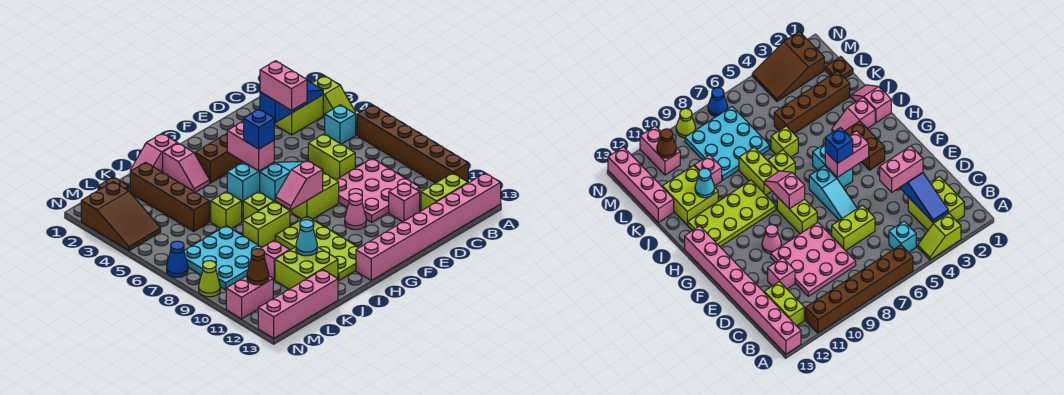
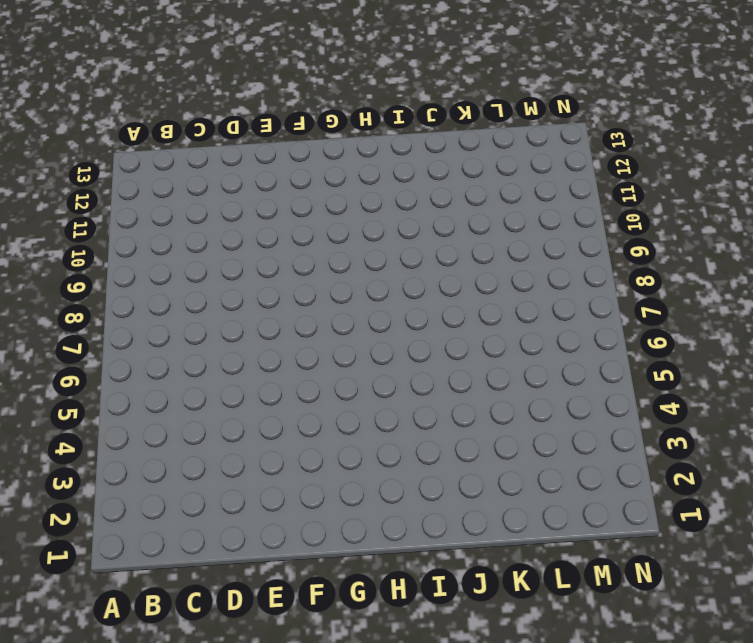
none -> lime slope A3:A4 level 1 top 3
none -> brown brick A6:A11 level 1
none -> pink brick A13:H13 level 1
none -> lime brick B2:C3 level 1

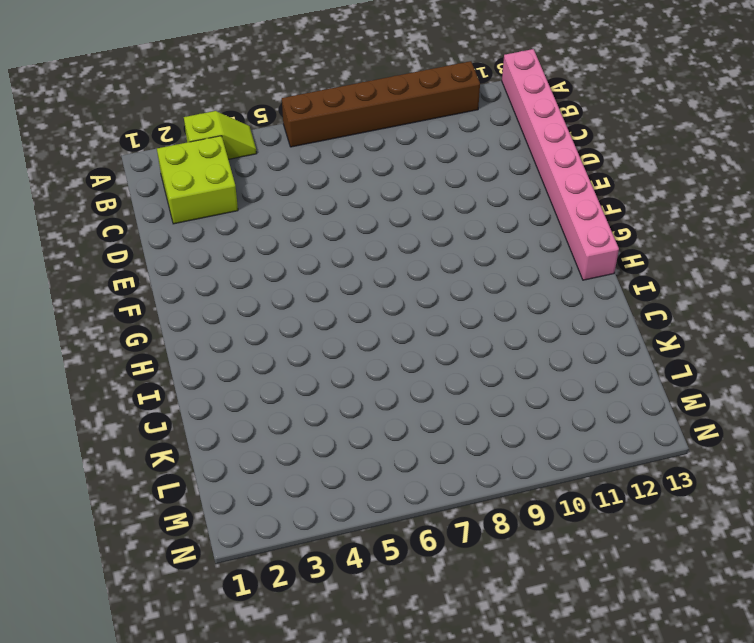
none -> cyan brick B5 level 1
none -> lime brick B12:C12 level 1
none -> pink plate C8:E10 level 1
none -> lime brick D6:D7 level 1

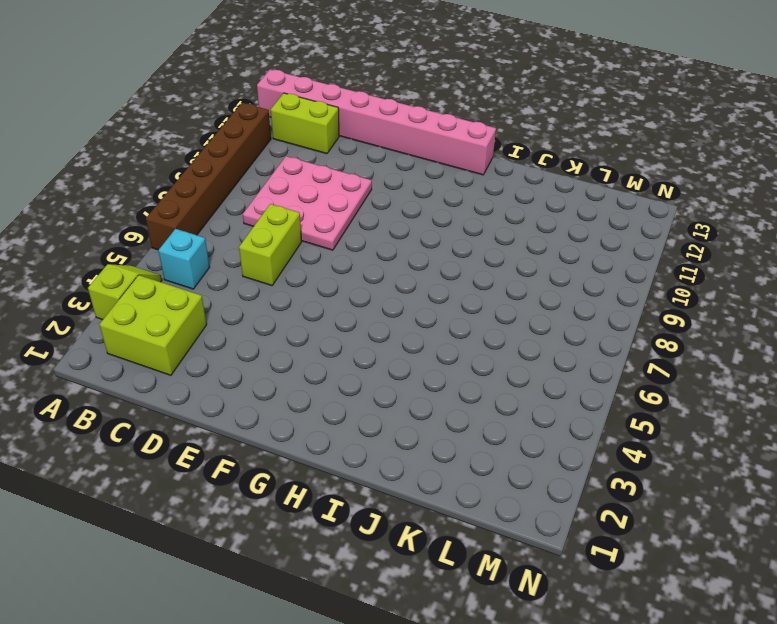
none -> pink brick D11 level 1
none -> cyan slope E6:G6 level 1 top G
none -> lime brick F8:G8 level 1
none -> pink cone F10 level 1

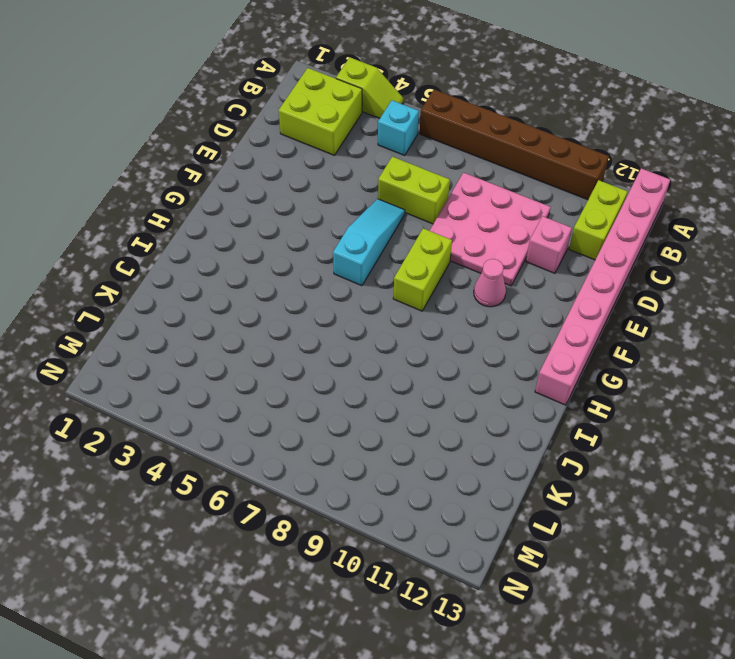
none -> brown brick G3:H3 level 1
none -> cyan brick G5:H5 level 1
none -> lime plate H9:I12 level 1
none -> pink slope I1:J1 level 1 top I

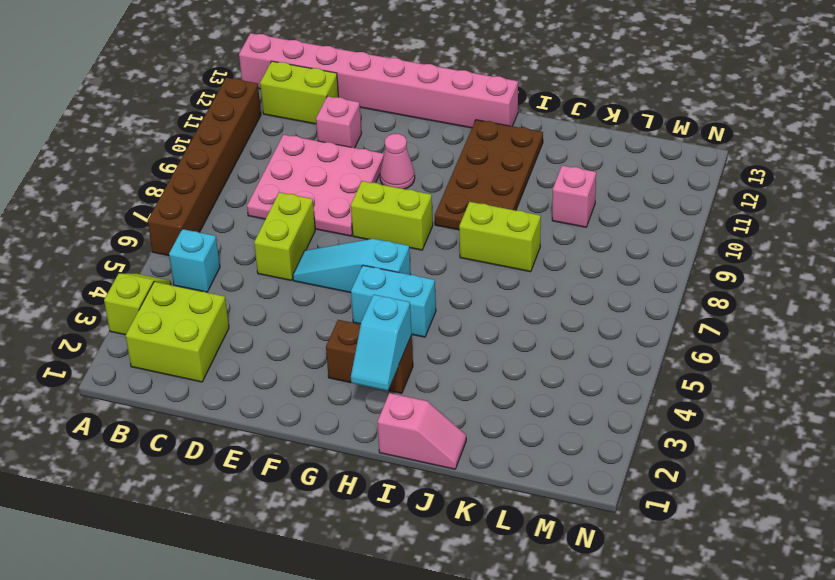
cyan slope H2:H3 level 2 top 3 -> none
brown plate H9:I12 level 1 -> lime plate H9:I12 level 1
none -> pink slope I2:I3 level 1 top 2
none -> lime brick I7 level 1
none -> lime brick J6 level 1
none -> lime brick J11:K12 level 1

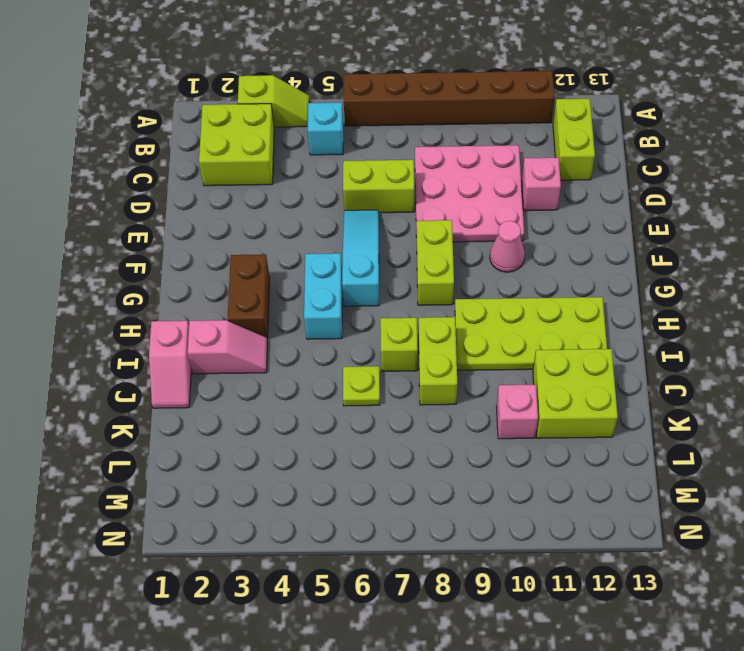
lime plate J6 level 1 -> lime brick J6 level 1
none -> pink brick A13:H13 level 1
none -> brown brick K2:K5 level 1
none -> cyan plate K7:M9 level 1
none -> pink brick K13:N13 level 1

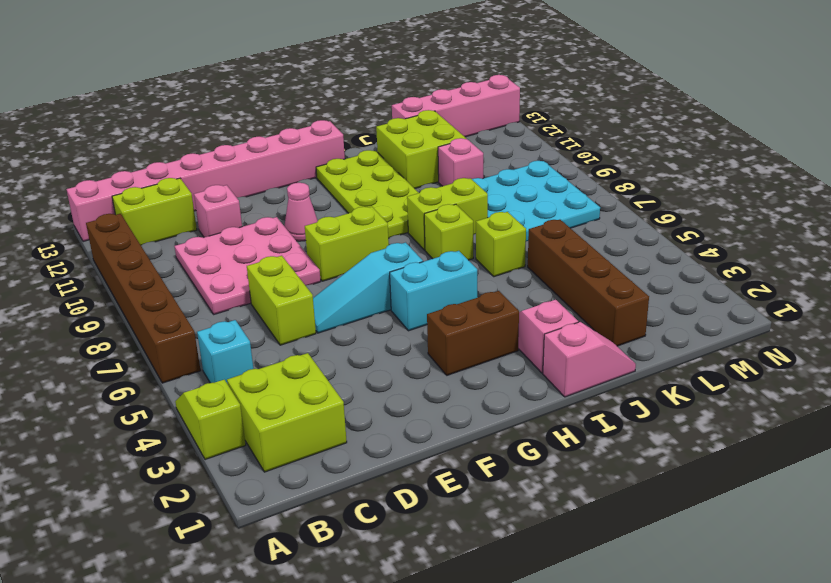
none -> brown plate L1 level 1
none -> brown slope M2:N4 level 1 top 2
none -> pink brick M11:N11 level 1
none -> blue cone N7 level 1

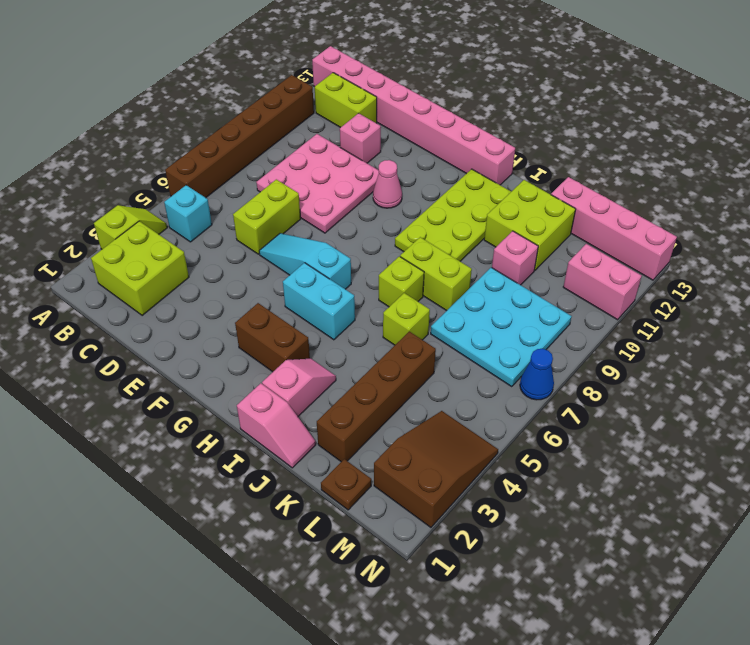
none -> lime brick F8:G8 level 1
none -> lime cone N9 level 1
none -> blue slope B3:D3 level 2 top D
none -> pink brick G4:G5 level 2

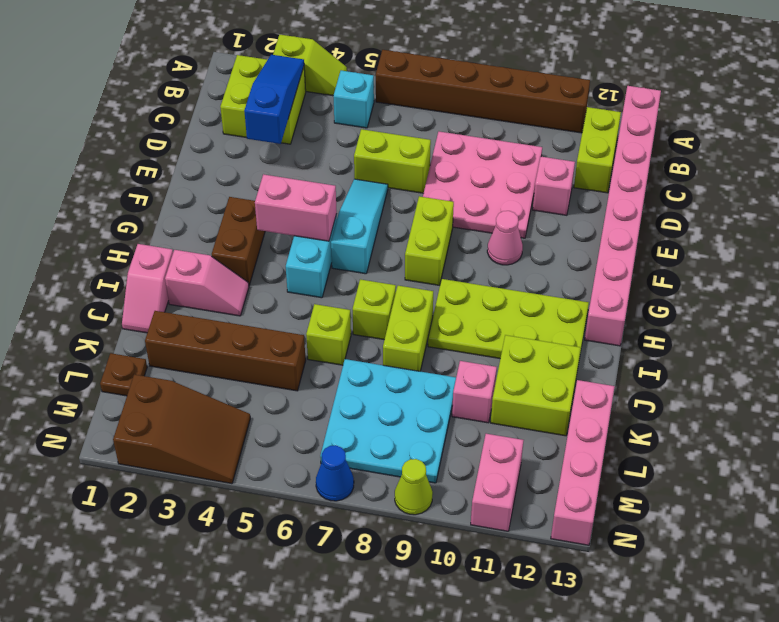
none -> pink slope G8:H8 level 2 top G
none -> cyan cone J11 level 2
none -> brown cone M11 level 2
none -> pink brick D3:D4 level 3

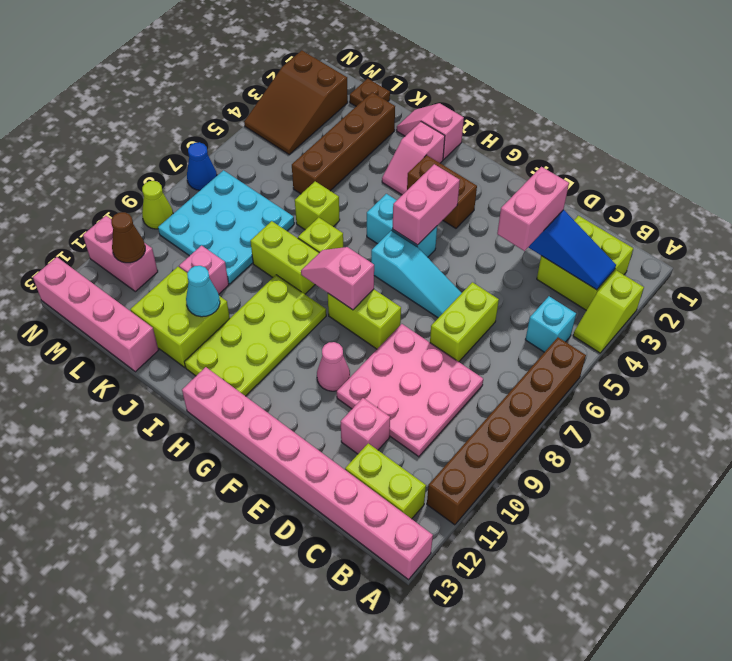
none -> blue brick G5 level 3

